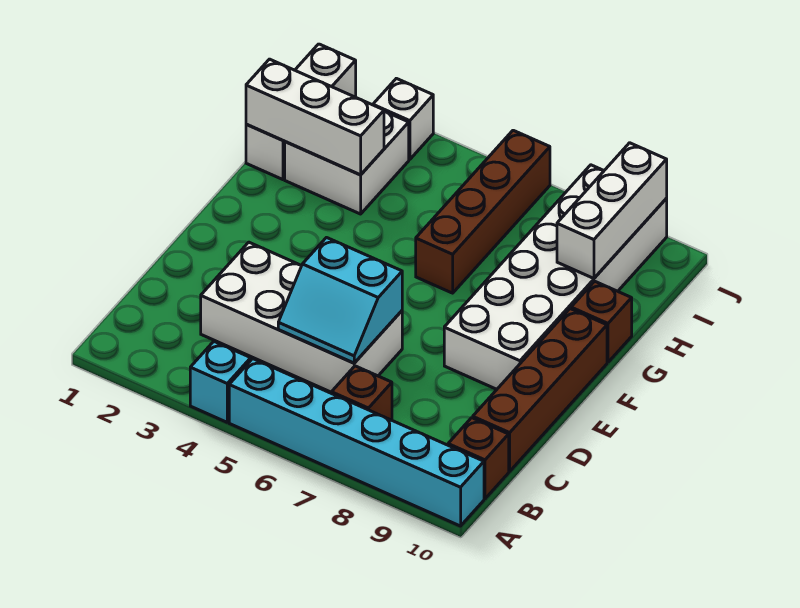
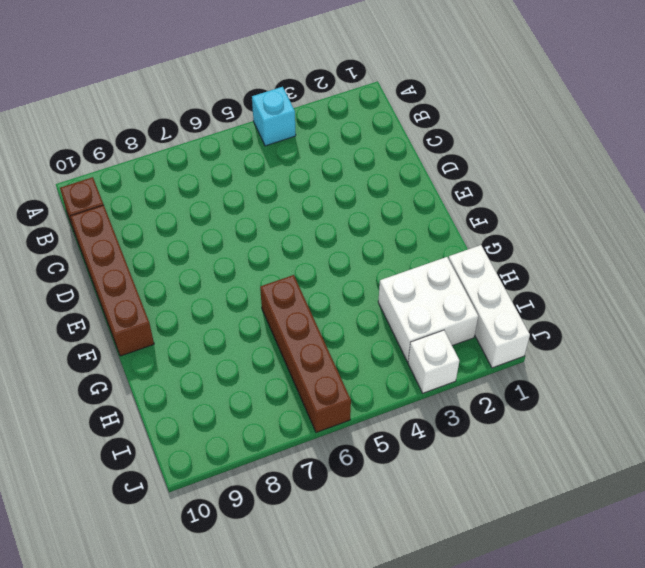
none -> cyan brick A5:A10 level 1
none -> brown brick B7 level 1
none -> white brick C3:D6 level 1

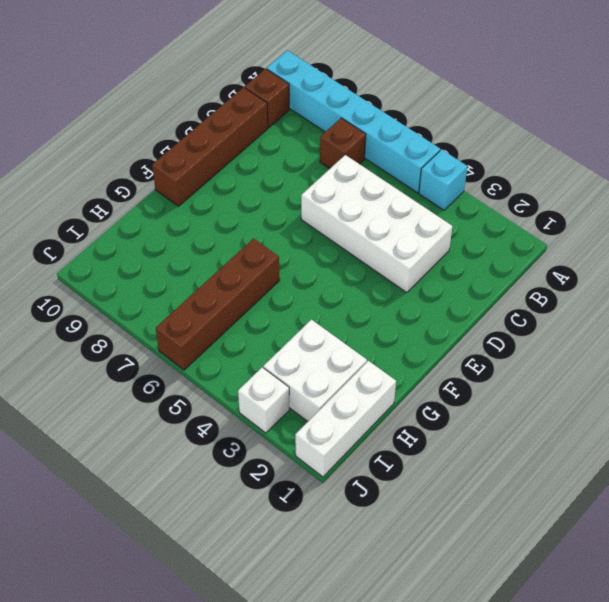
none -> white brick E8:J9 level 1
none -> brown brick G10 level 1
none -> cyan slope C5:D6 level 2 top D

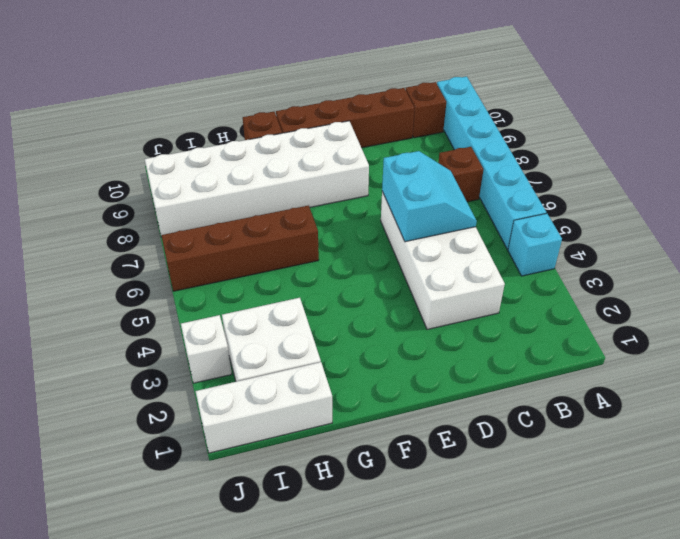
none -> white brick H1:H3 level 2
none -> white brick H9:J9 level 2

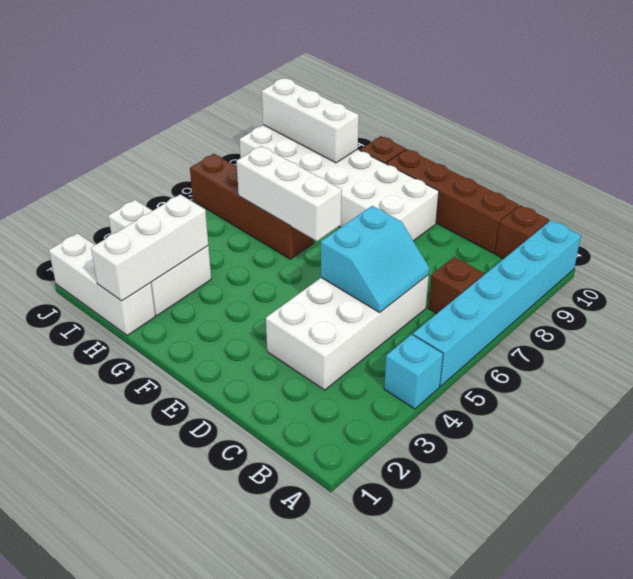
white brick F6:H6 level 2 -> none

